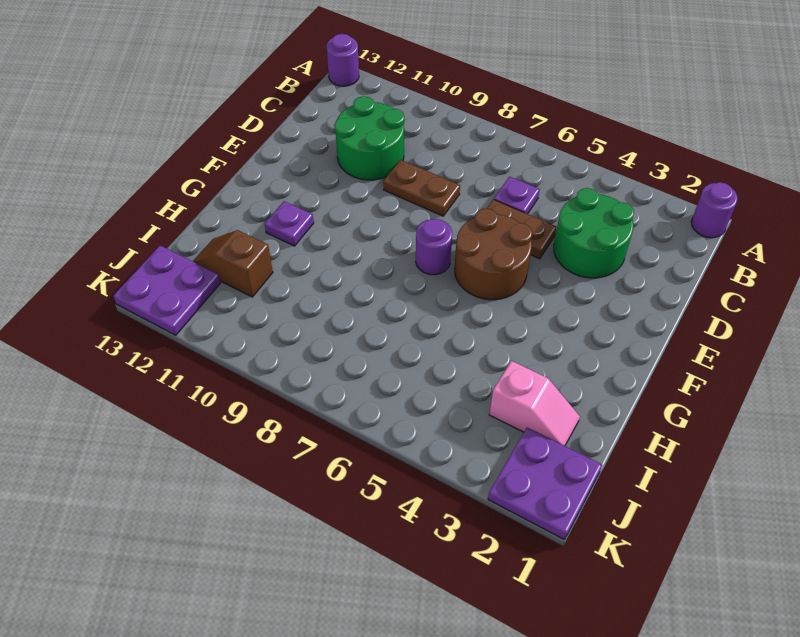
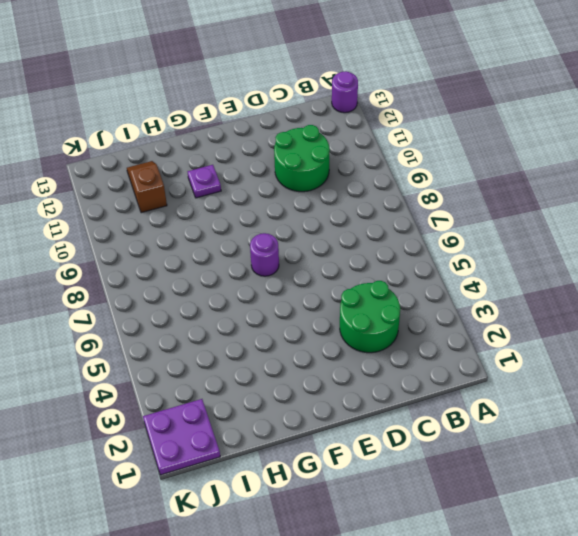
none -> purple round brick A1 level 1
none -> purple plate C6 level 1
none -> brown plate D5:D6 level 1

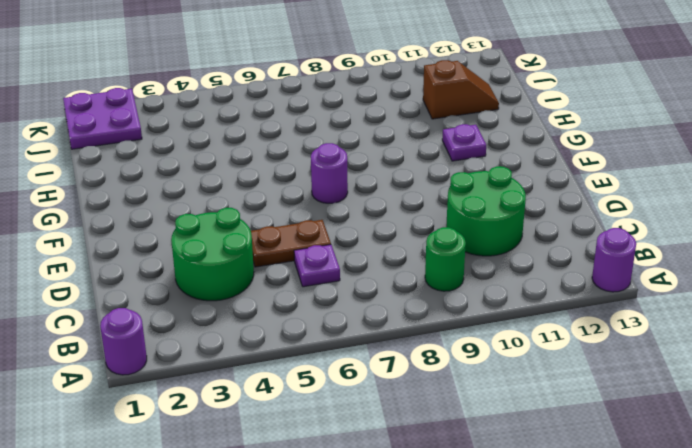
green round brick B9 level 1 -> none
none -> brown plate D8:D9 level 1
none -> brown round brick E5:F6 level 1
none -> pink slope I2:I3 level 1 top 3

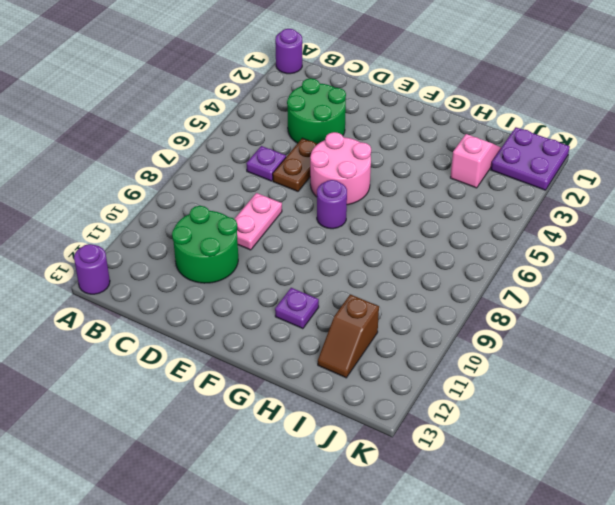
pink plate D8:D9 level 1 -> brown plate D8:D9 level 1
pink round brick E5:F6 level 1 -> brown round brick E5:F6 level 1
none -> purple plate J12:K13 level 1

